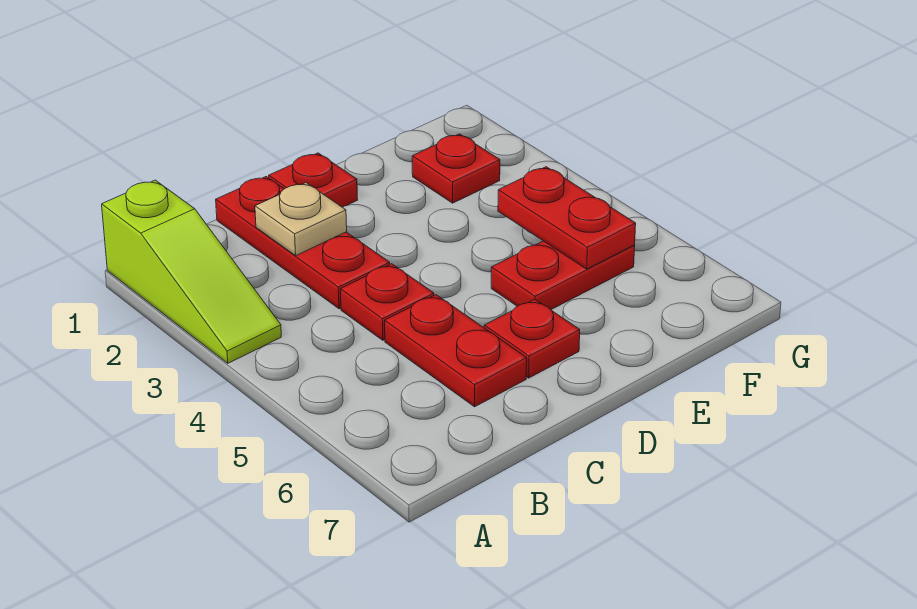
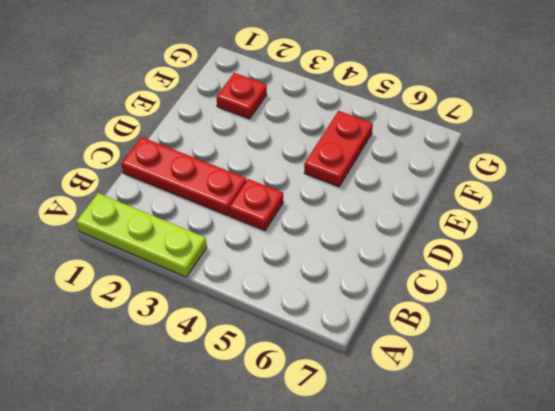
lime plate A1:A3 level 1 -> lime slope A1:A3 level 1 top 1
none -> red plate C5:C6 level 1
none -> red plate D1 level 1

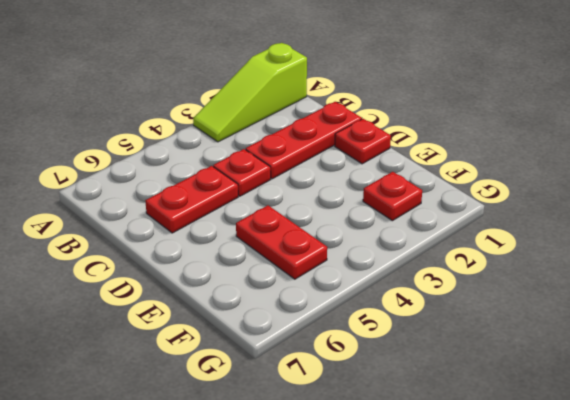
none -> red plate D6 level 1
none -> tan plate C2 level 2

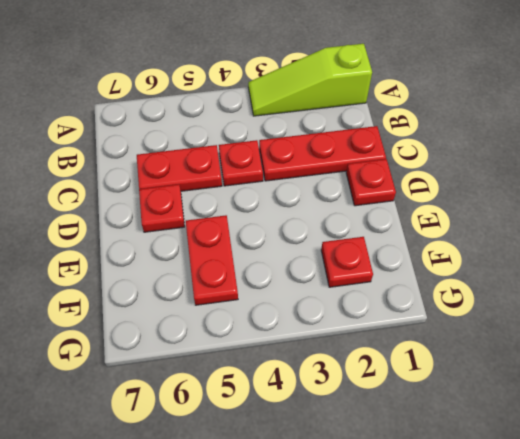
none -> tan plate C2 level 2
none -> red plate F4:F5 level 2

